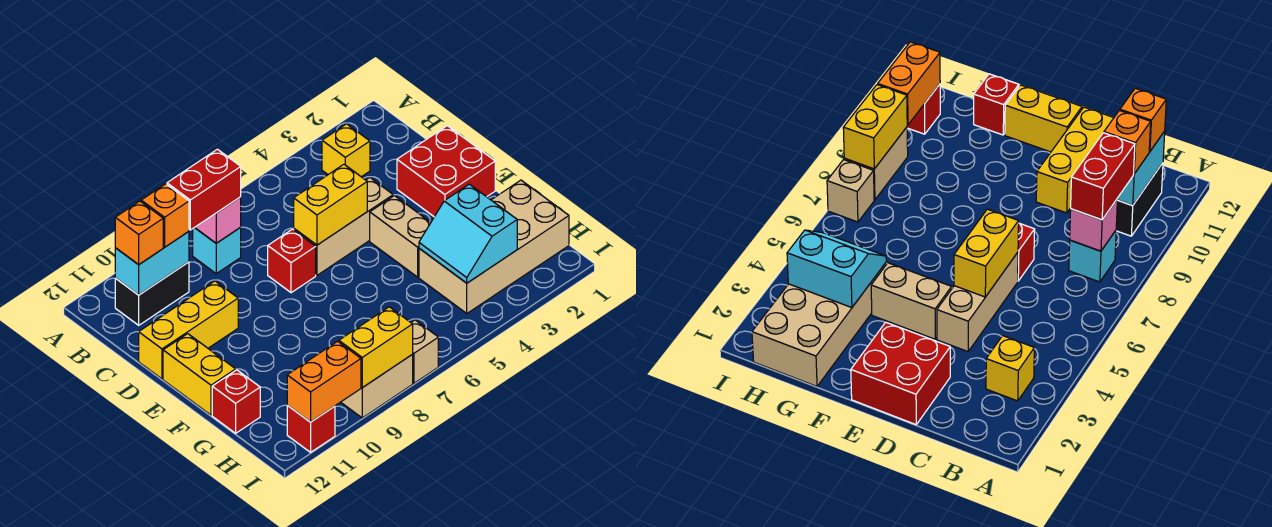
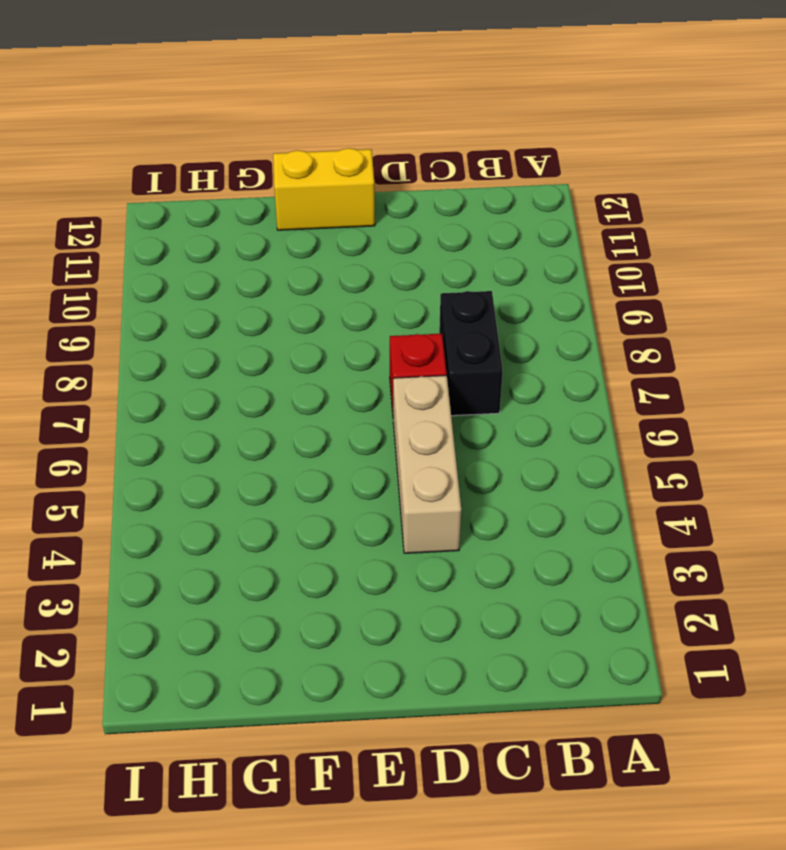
black brick C7:C8 level 1 -> black brick B10:B11 level 1
none -> yellow brick B3 level 1
none -> cyan brick B8 level 1
none -> red brick D1:E2 level 1

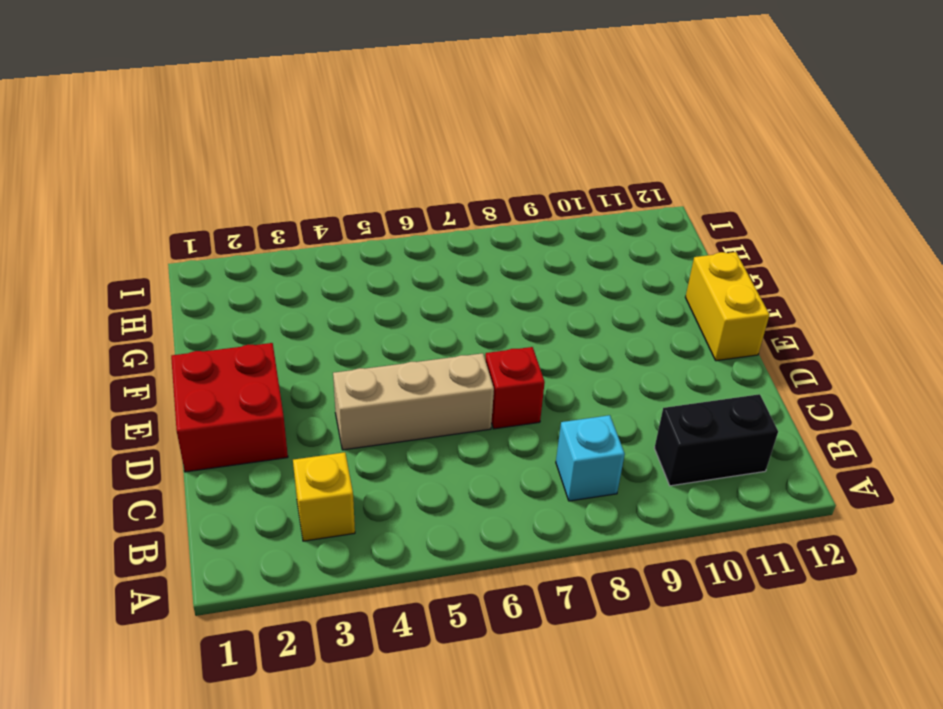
none -> yellow brick D10:D12 level 1
none -> tan brick E4:F4 level 1
none -> tan brick G1:H4 level 1

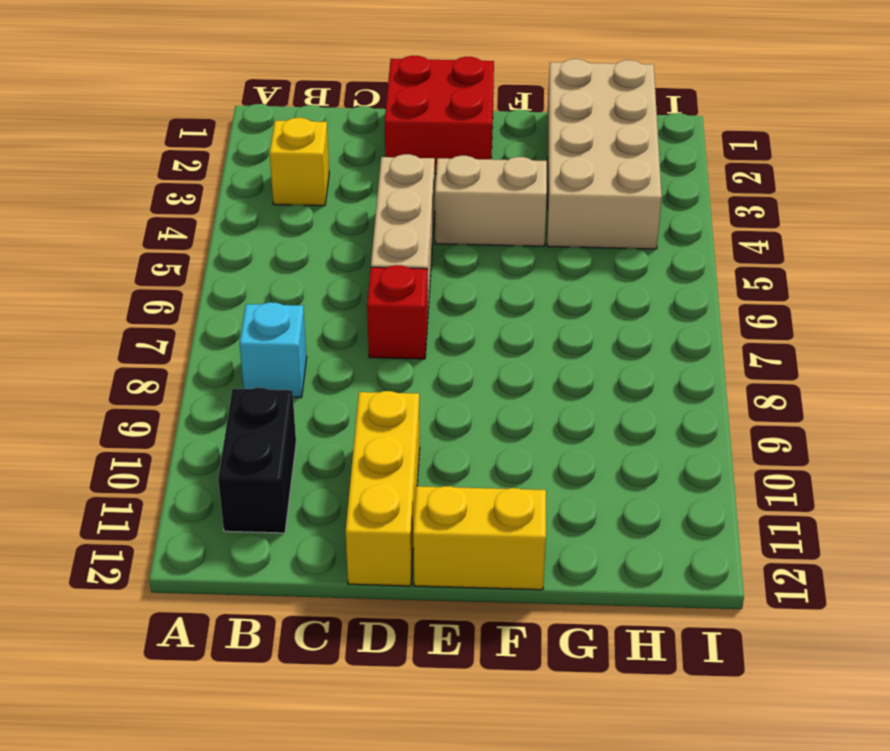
none -> red brick G12 level 1
none -> tan brick I7 level 1
none -> tan brick I8:I9 level 1

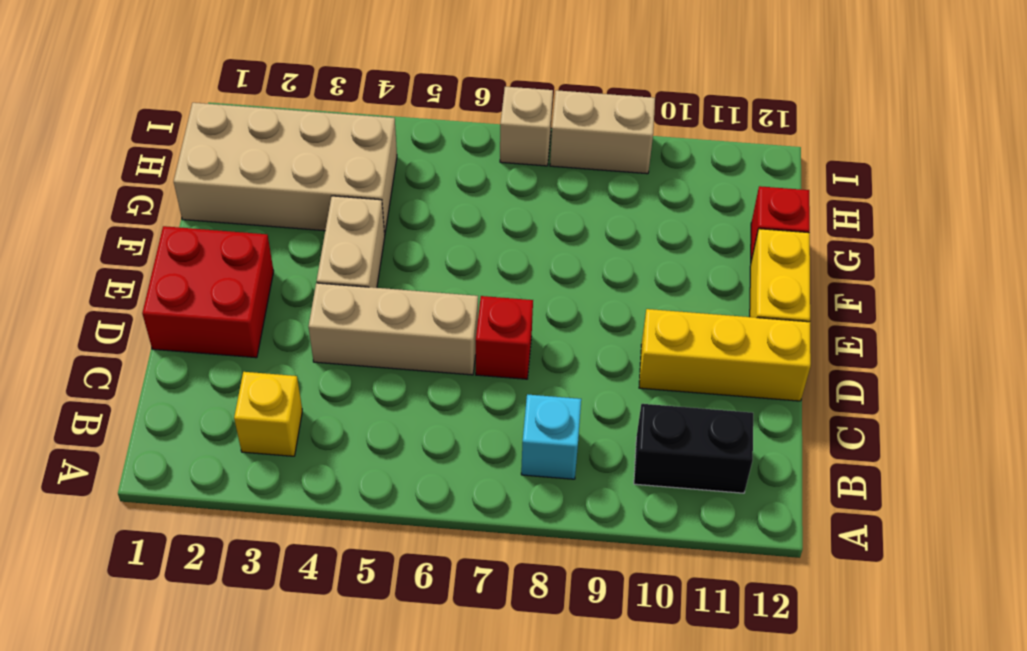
none -> red brick I11 level 1
none -> pink brick B8 level 2
none -> cyan brick B10:B11 level 2

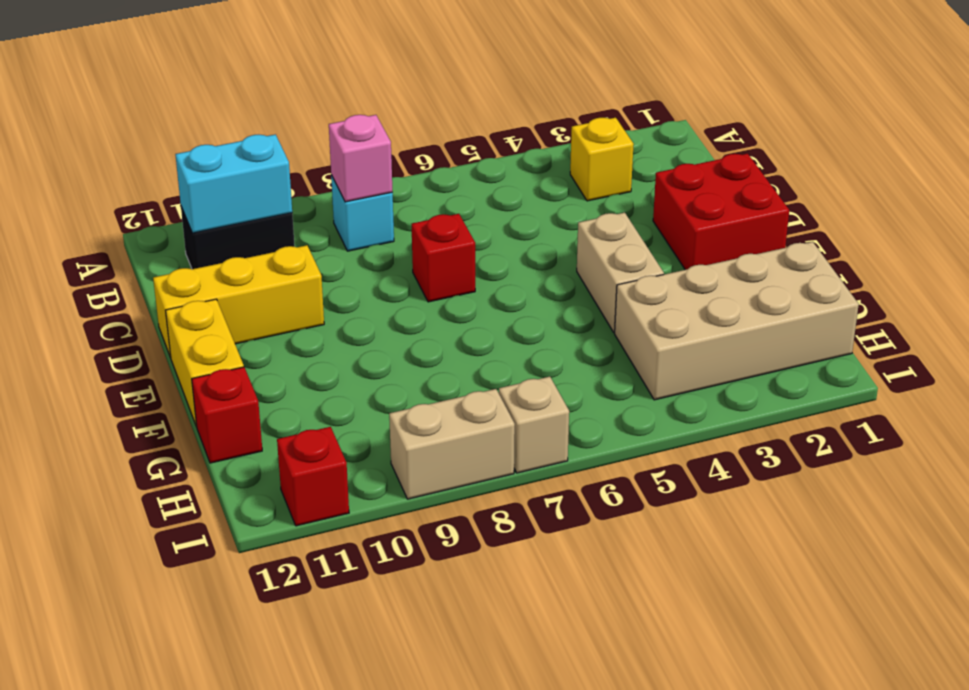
none -> tan brick D4:D6 level 1
none -> yellow brick D5:D6 level 2
none -> cyan slope G3:H4 level 2 top 3

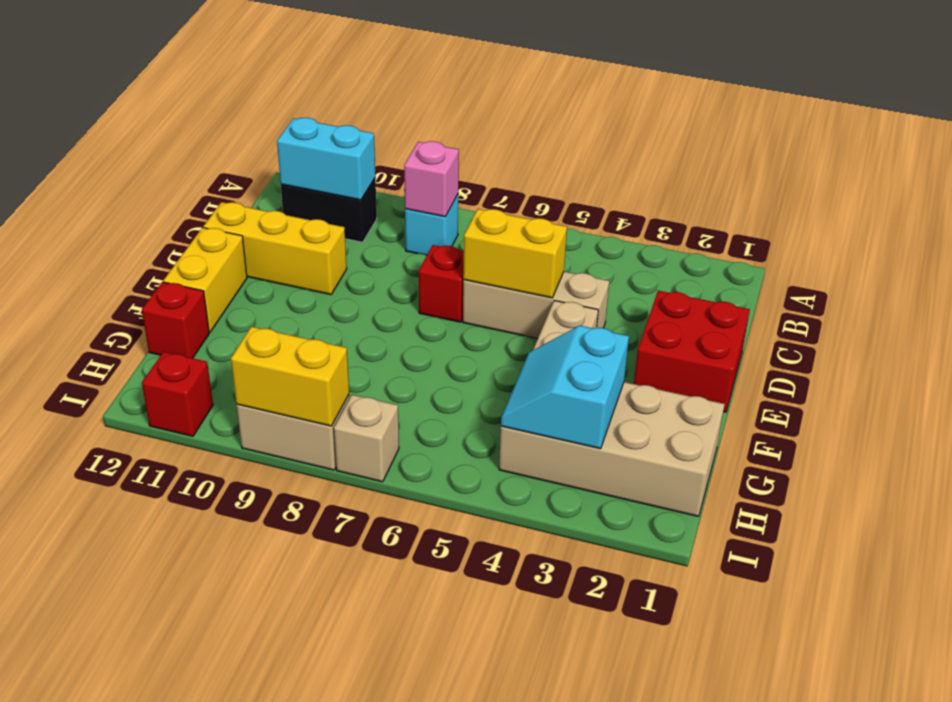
none -> yellow brick B3 level 1
none -> orange brick I10:I11 level 2
none -> red brick B8:B9 level 3

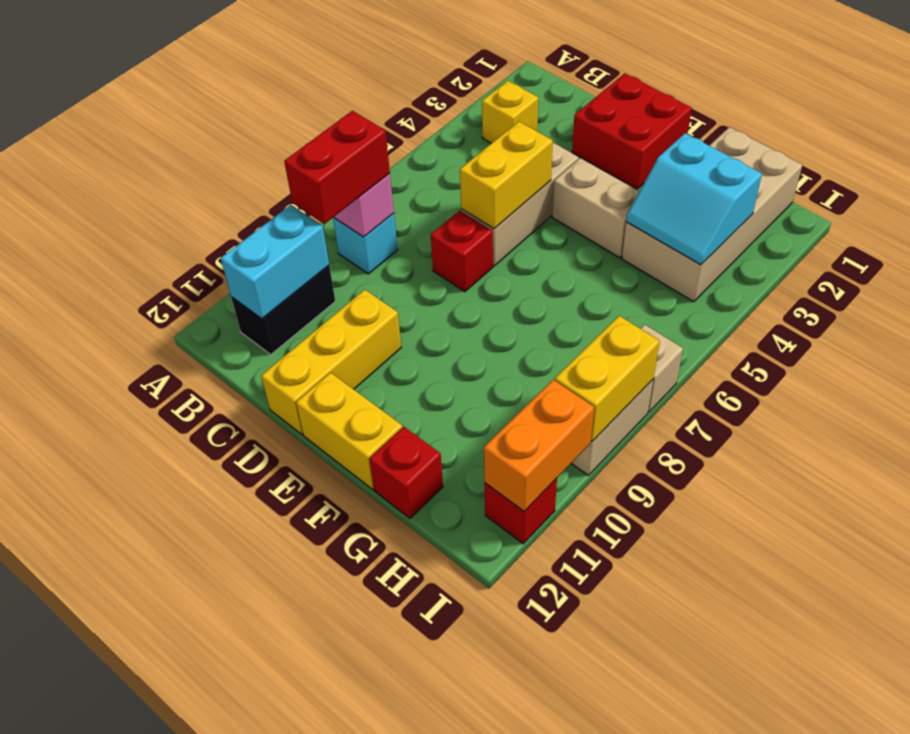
none -> orange brick B10 level 3
none -> orange brick B11 level 3

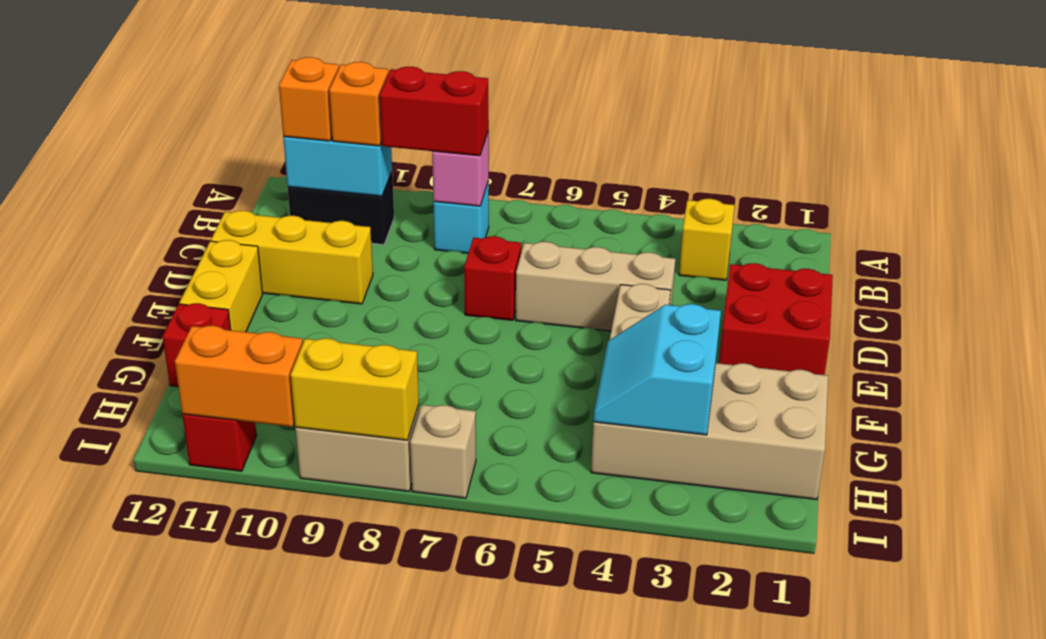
none -> yellow brick D5:D6 level 2

